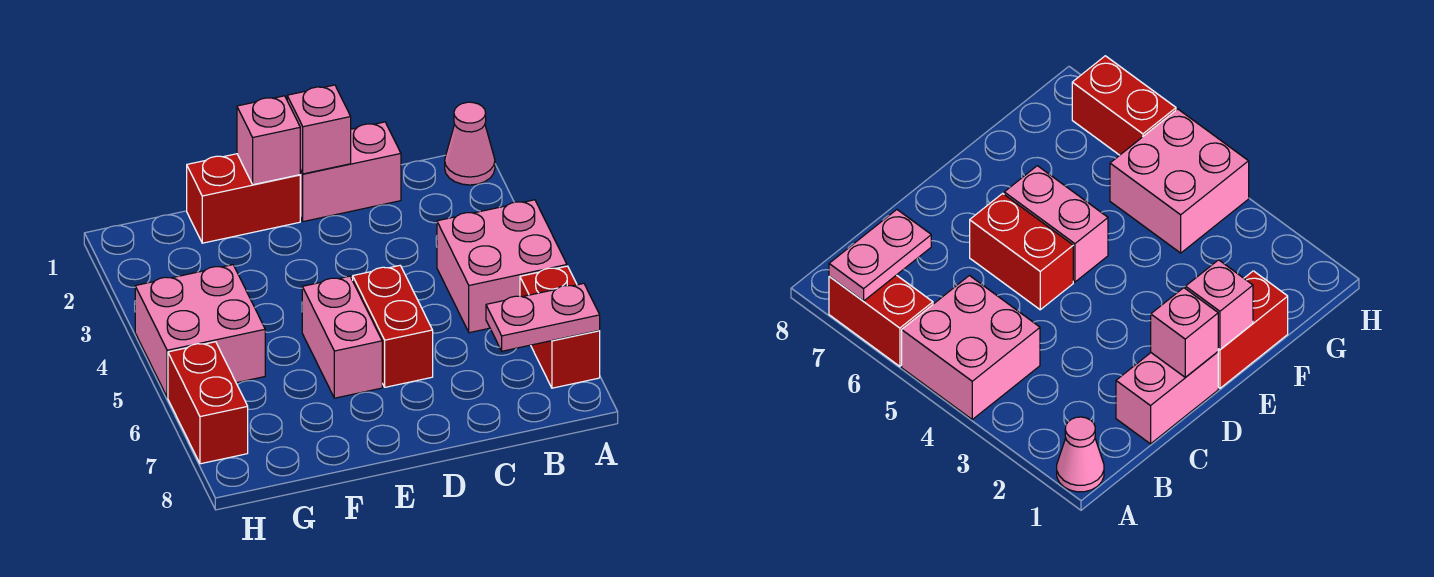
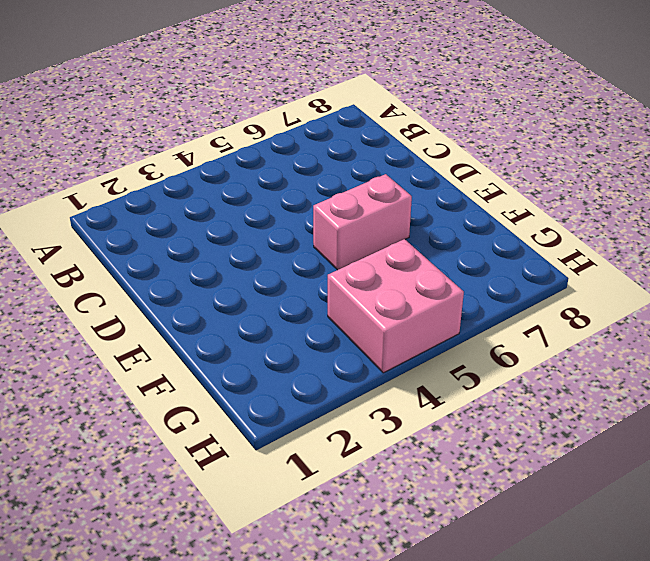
none -> pink cone A1 level 1
none -> pink brick A4:B5 level 1
none -> red brick A6:A7 level 1

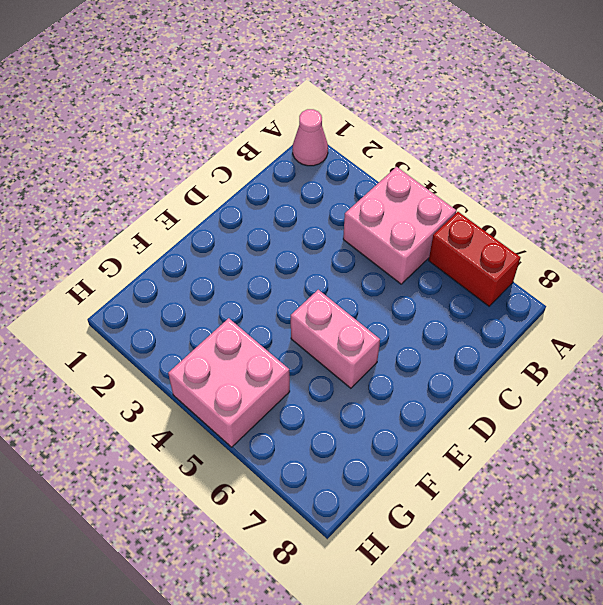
none -> pink brick C1:D1 level 1
none -> red brick D5:D6 level 1
none -> red brick E1:F1 level 1

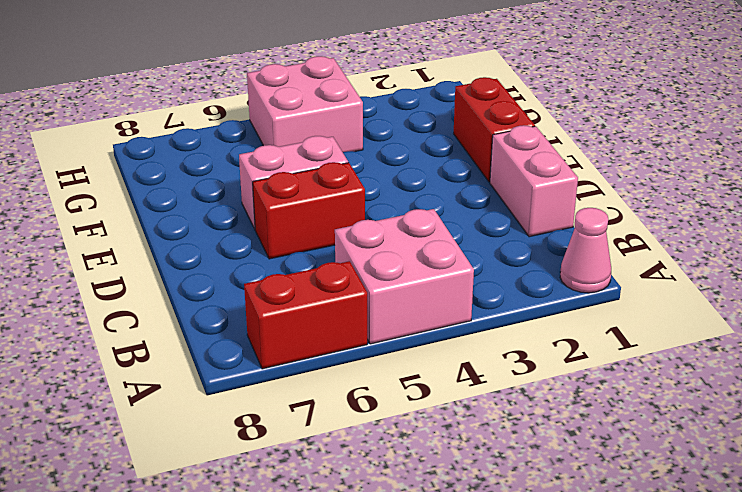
none -> red brick H6:H7 level 1
none -> pink plate A7:B7 level 2
none -> pink brick D1 level 2

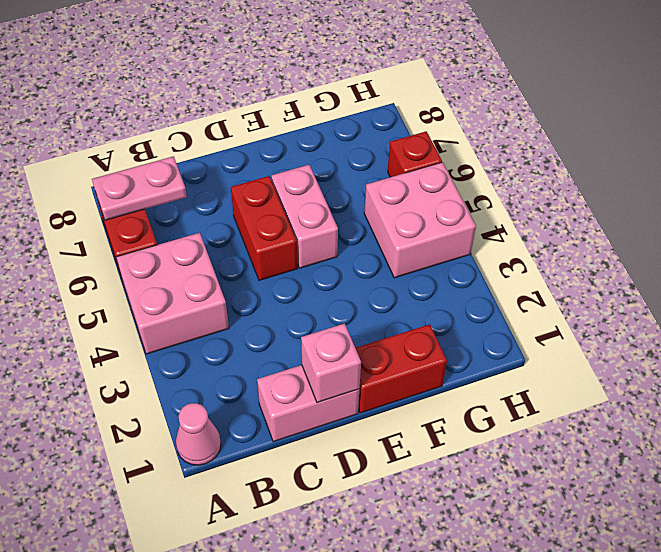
red brick H6 level 1 -> red brick H6:H7 level 1
none -> pink brick E1 level 2

